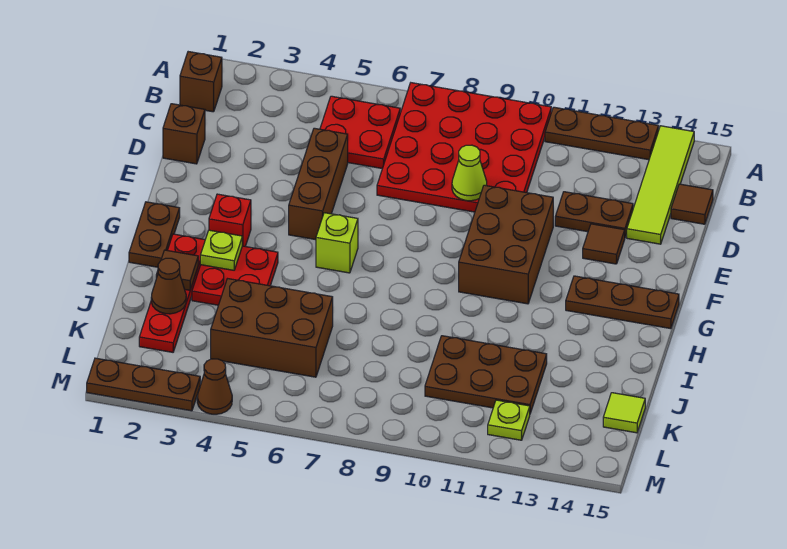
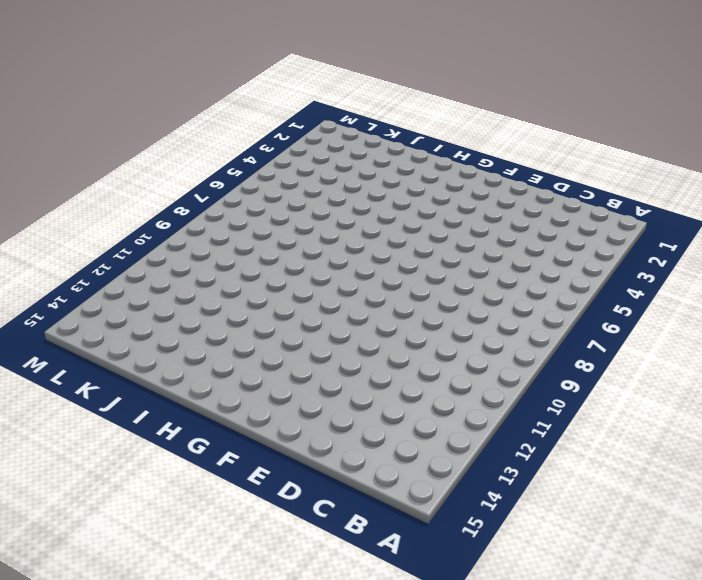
none -> red plate A7:D10 level 1
none -> brown plate A11:A13 level 1
none -> lime tile A14:D14 level 1

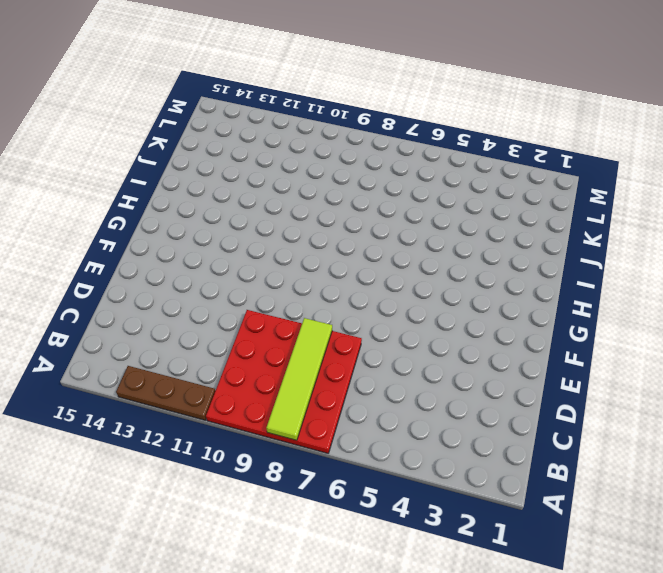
lime tile A8:D8 level 2 -> lime tile A14:D14 level 1
none -> brown brick B1 level 1
none -> red plate B5:C6 level 1
none -> brown tile C15 level 1

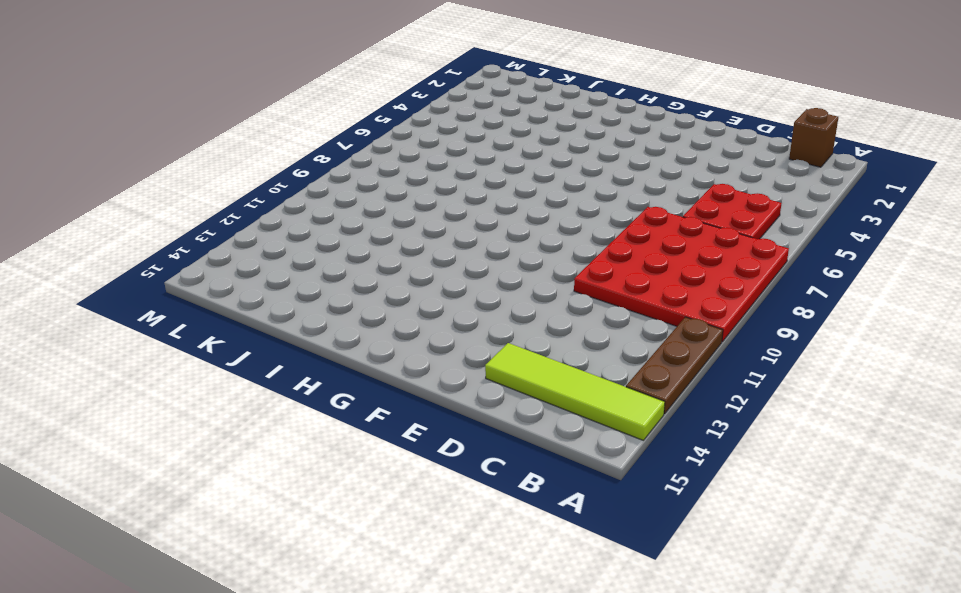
none -> brown tile C15 level 1
none -> brown brick D1 level 1
none -> brown brick D5:F5 level 1

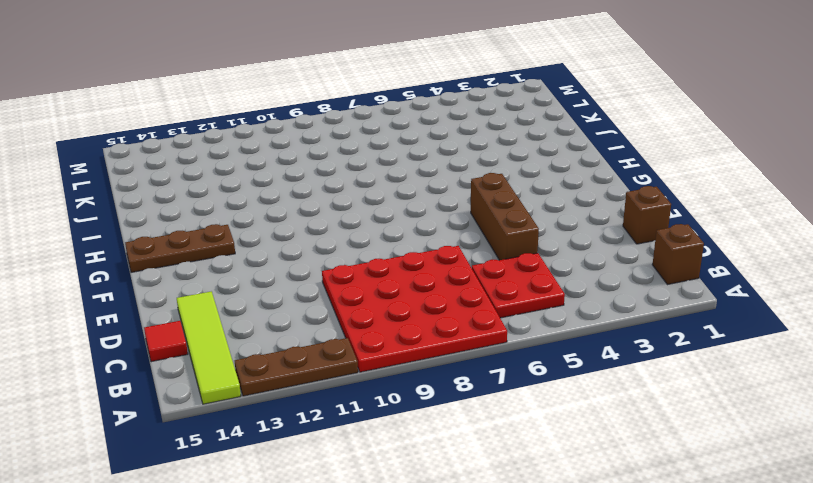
red tile C15 level 1 -> brown tile C15 level 1
none -> brown plate D12:D13 level 1
none -> brown brick E10:G11 level 1
none -> brown tile E13 level 1

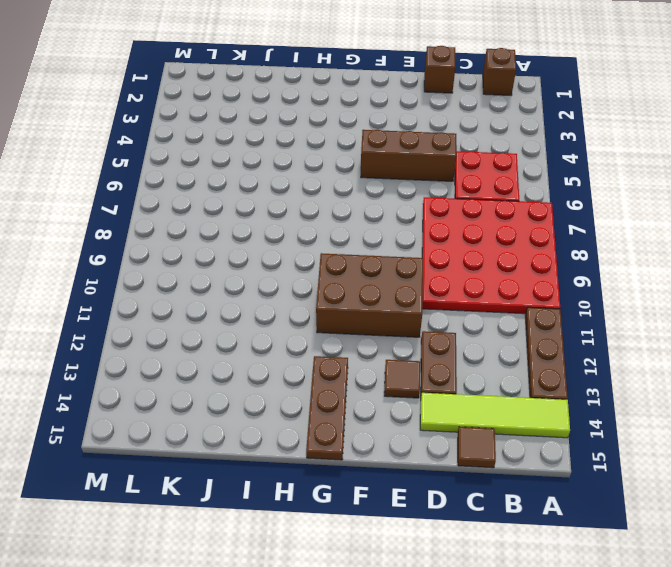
none -> brown plate G1:H1 level 1
none -> red brick G3 level 1
none -> lime brick G6 level 1

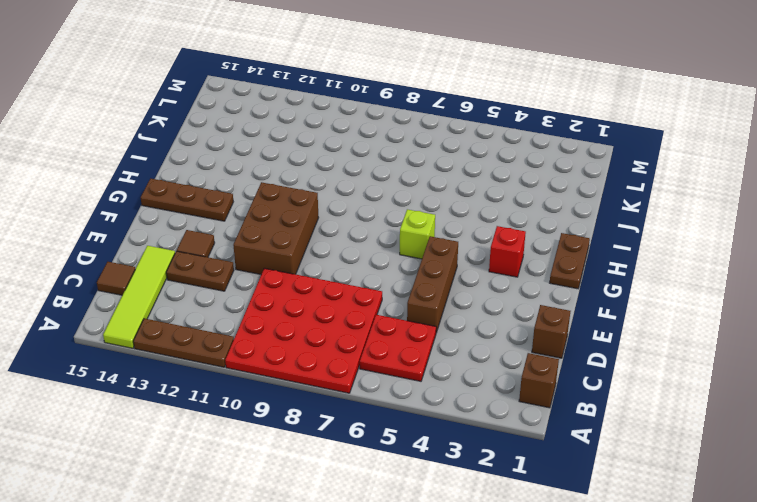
none -> red plate H2:K2 level 1
none -> red plate H3:I4 level 1
none -> brown brick J4:K6 level 1

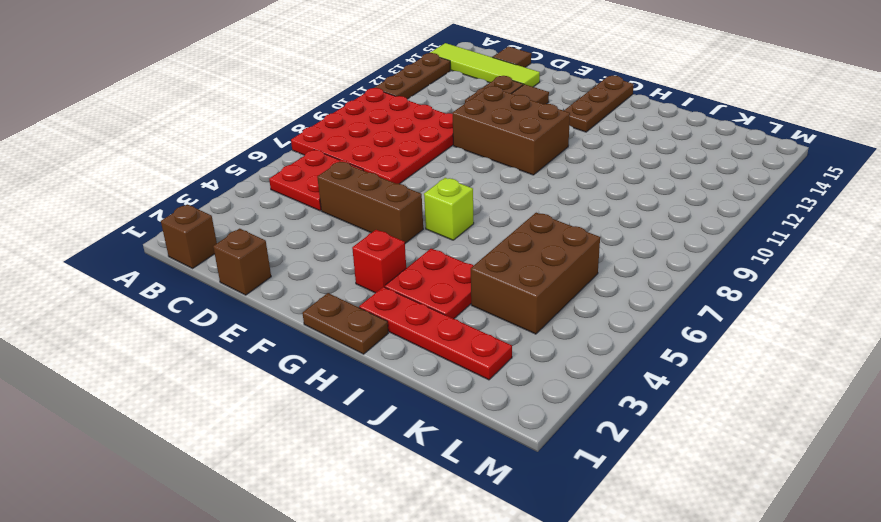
none -> brown plate J10:K12 level 1
none -> lime tile K15 level 1
none -> lime plate L12 level 1

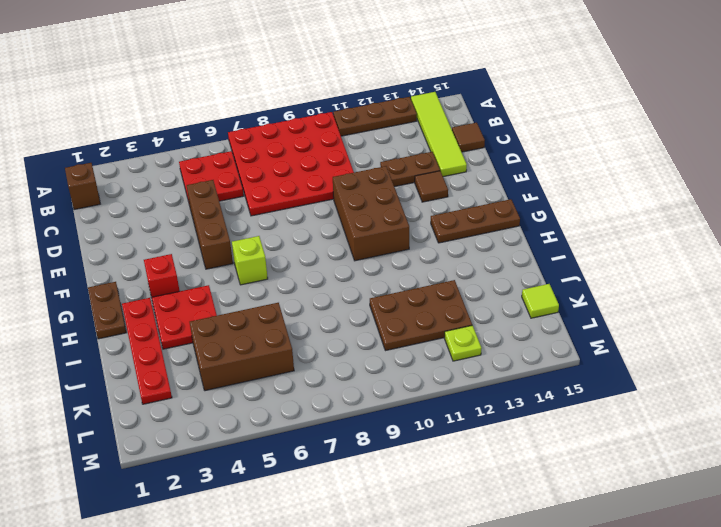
none -> brown brick D1 level 1
none -> brown plate M1:M3 level 1
none -> brown cone M4 level 1

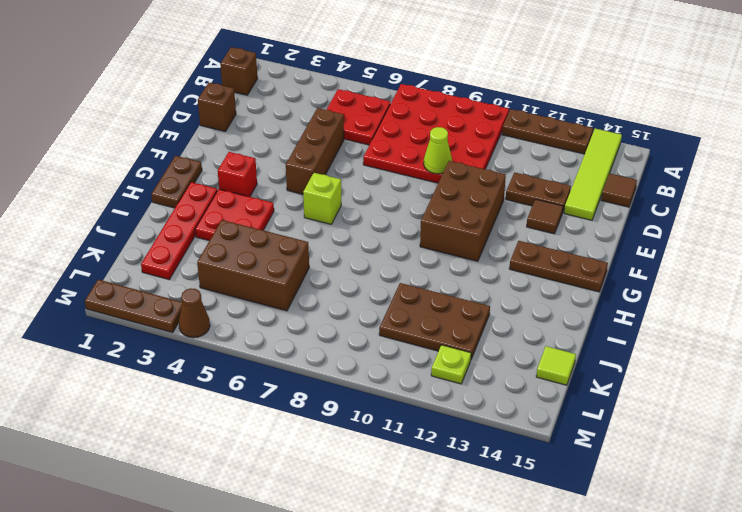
none -> lime plate H3 level 2
none -> brown tile I2 level 2
none -> brown cone J2 level 2

